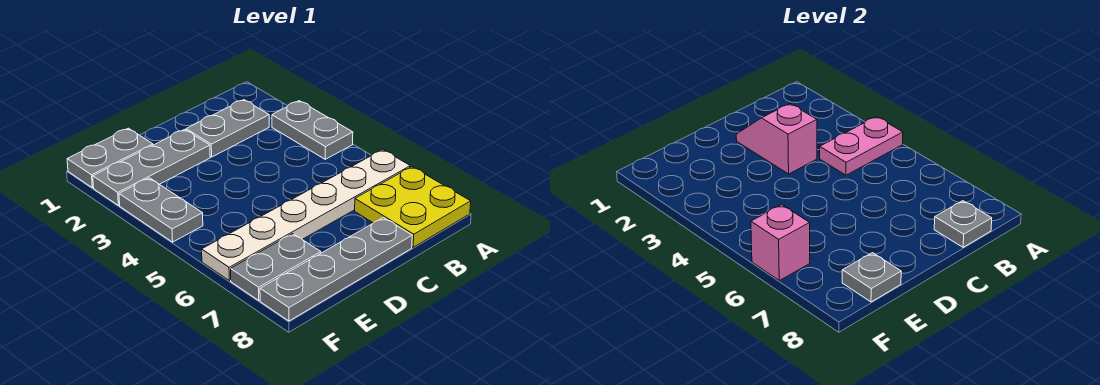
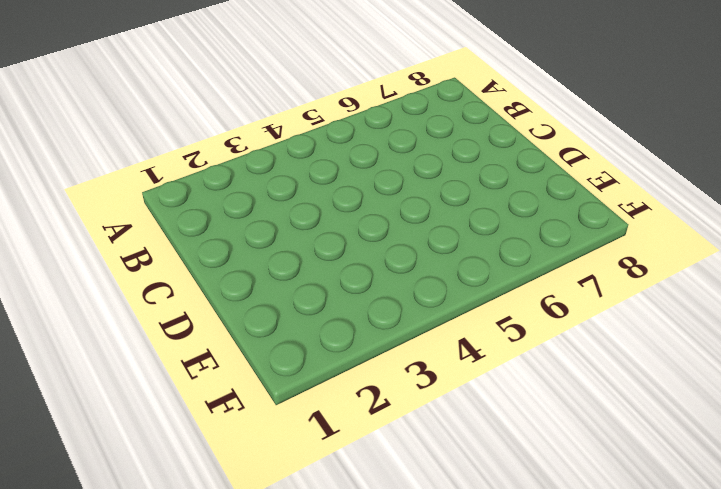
none -> grey plate A3:A4 level 1
none -> white plate A6:F6 level 1
none -> yellow plate A7:B8 level 1

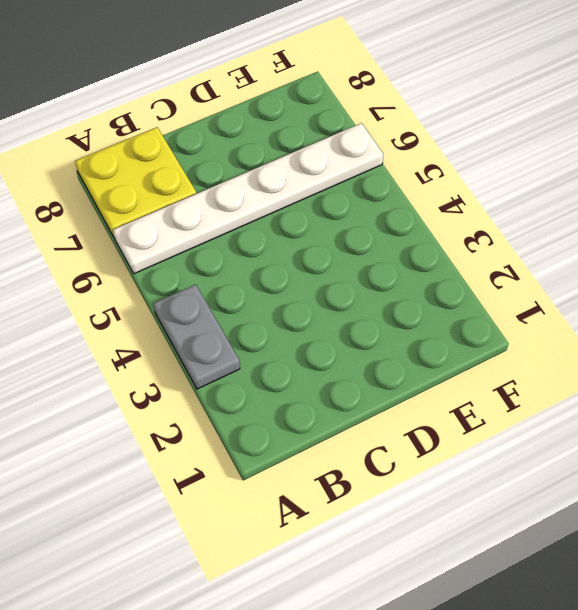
none -> grey plate B2:C2 level 1
none -> grey plate C8:F8 level 1
none -> grey plate D2:F2 level 1

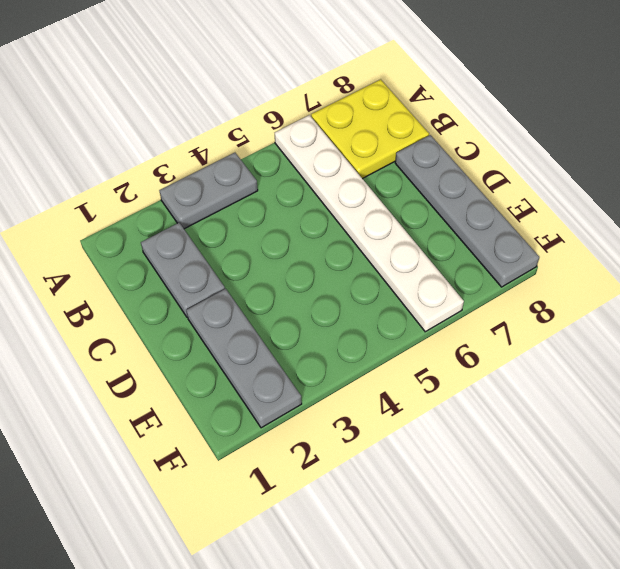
none -> grey plate E1:F1 level 1
none -> grey plate E7:F7 level 1
none -> grey plate F3:F4 level 1

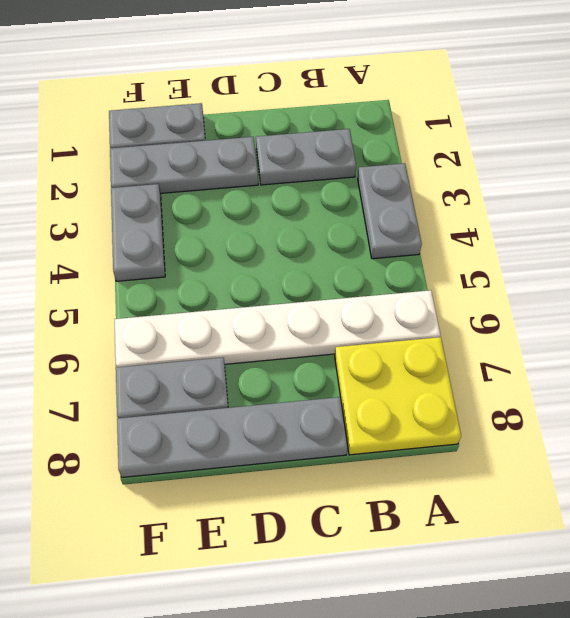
none -> pink plate A4:B4 level 2
none -> grey plate B8 level 2
none -> pink slope C2:C3 level 2 top 3

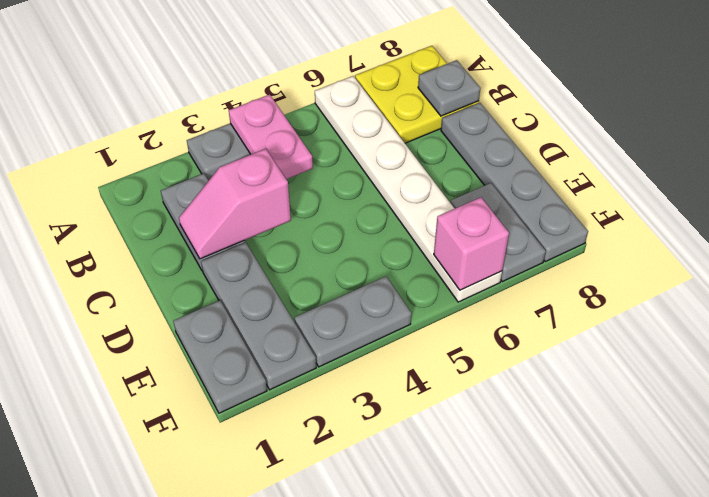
none -> grey plate E8 level 2

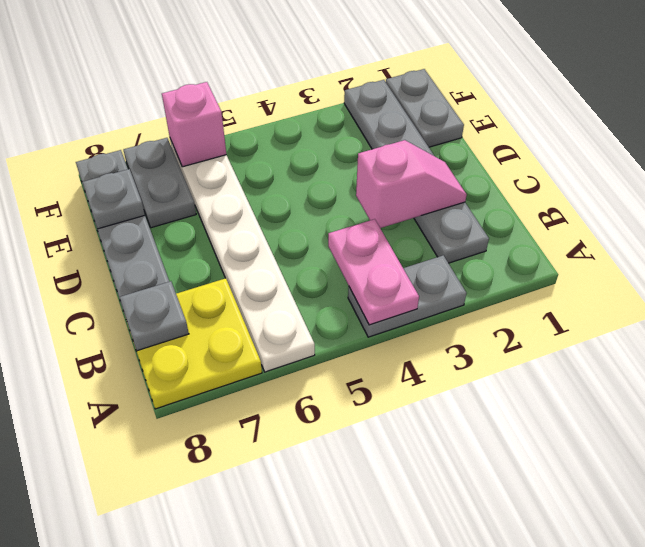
none -> grey plate F3:F4 level 1

